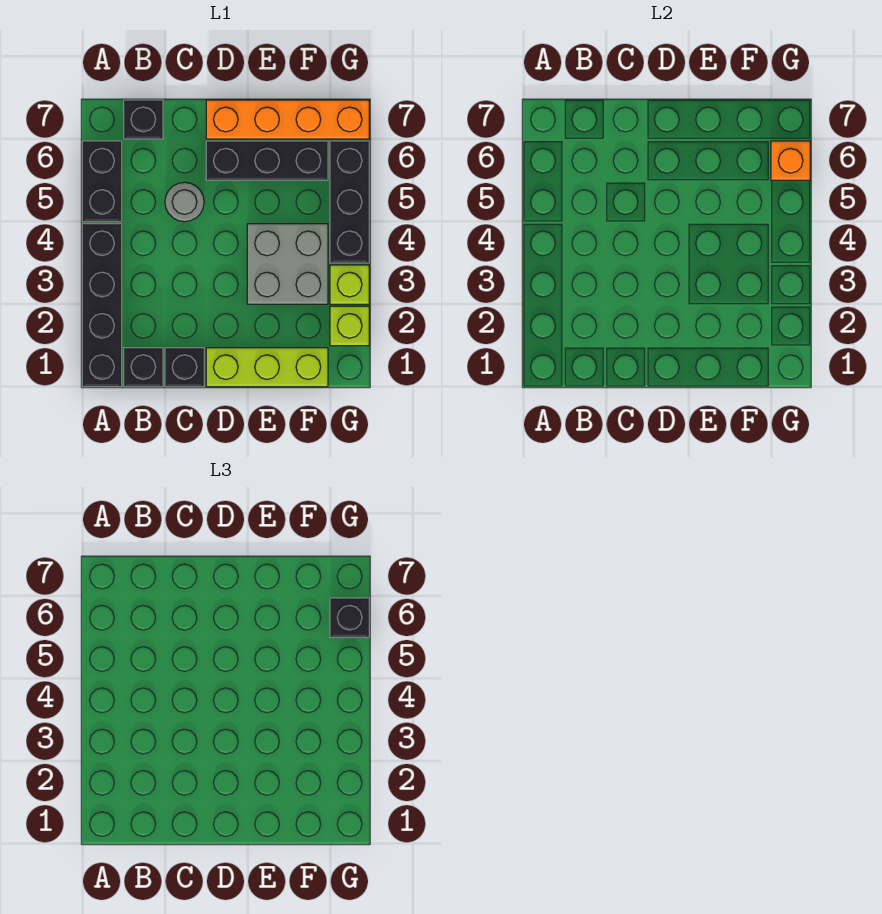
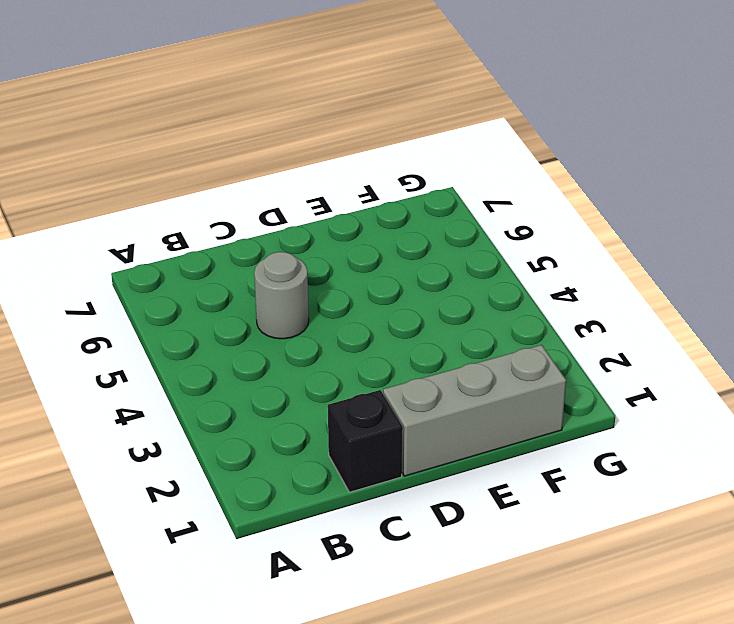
grey brick D1:F1 level 1 -> lime brick D1:F1 level 1
none -> black brick A1:A4 level 1
none -> black brick A5:A6 level 1
none -> black brick B1 level 1

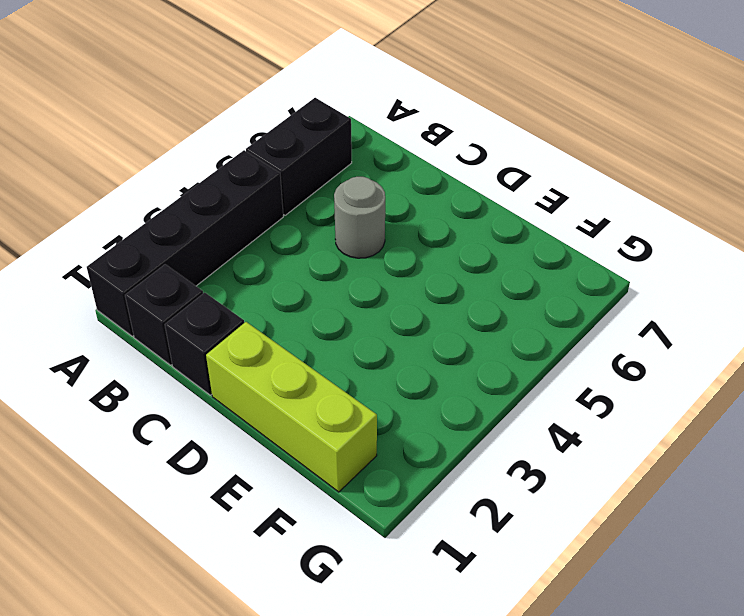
none -> black brick B7 level 1
none -> black brick D6:F6 level 1
none -> orange brick D7:G7 level 1

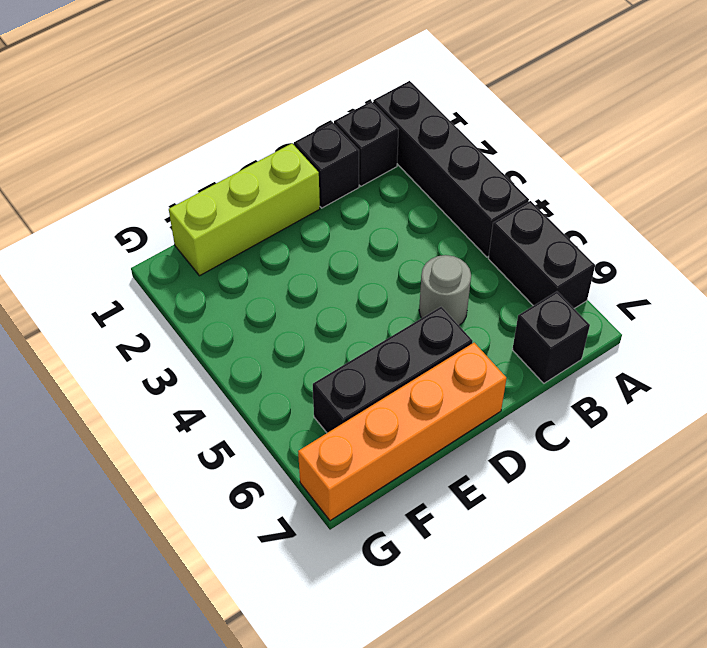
none -> grey brick E3:F4 level 1
none -> lime brick G2 level 1
none -> lime brick G3 level 1

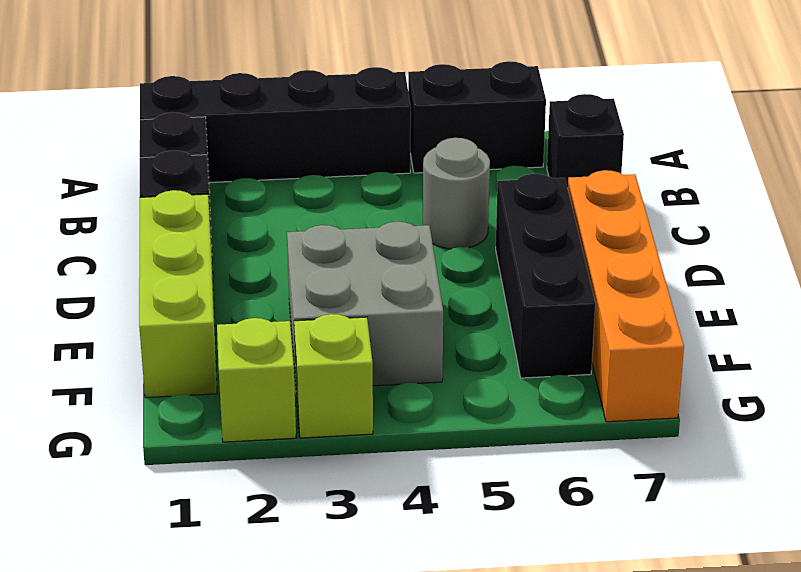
none -> black brick G4:G6 level 1
none -> orange brick G6 level 2
none -> black brick G6 level 3

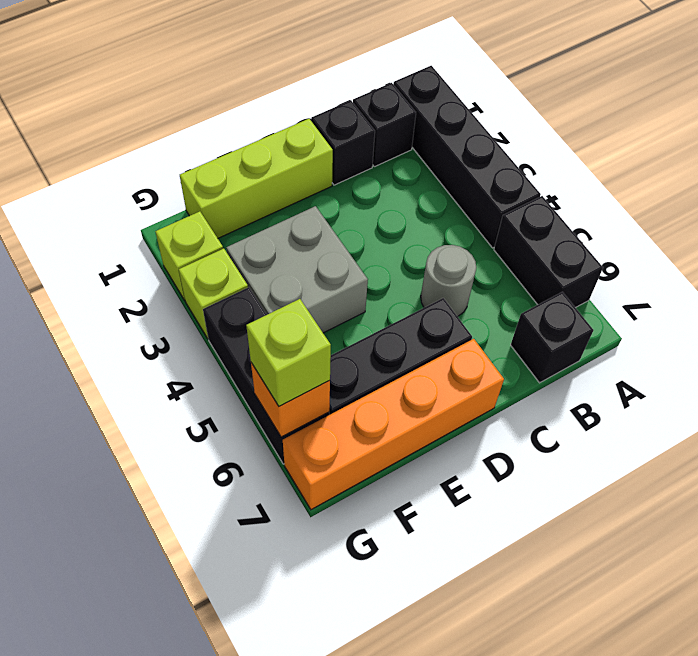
lime brick G6 level 3 -> black brick G6 level 3

